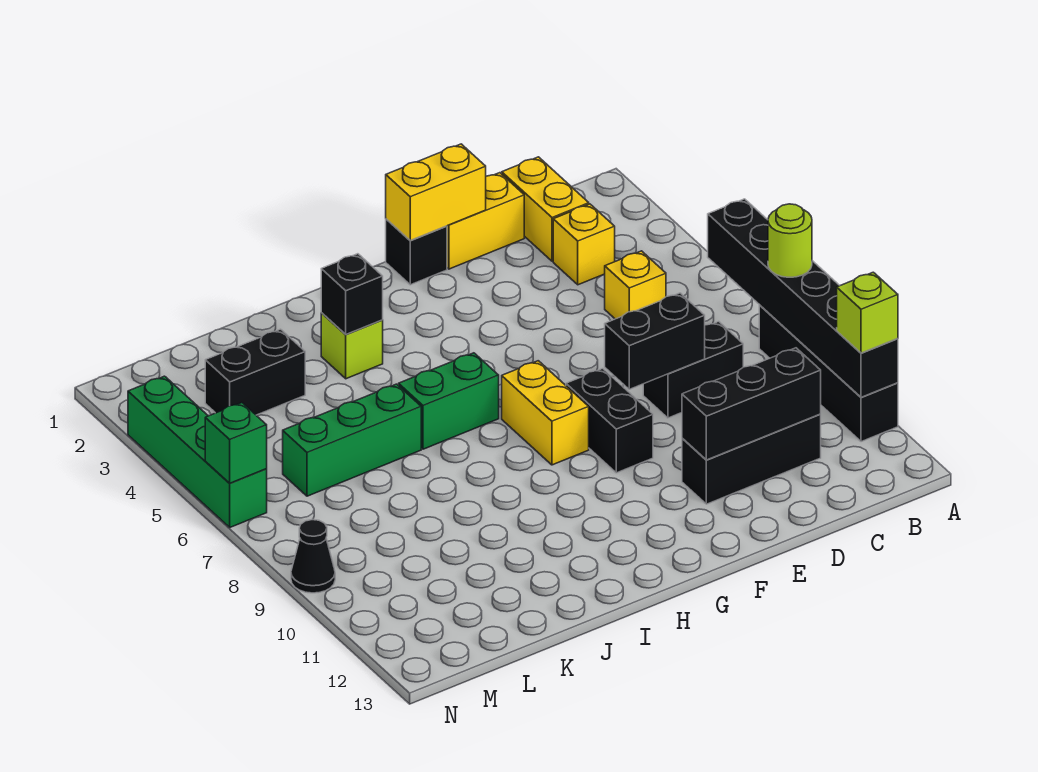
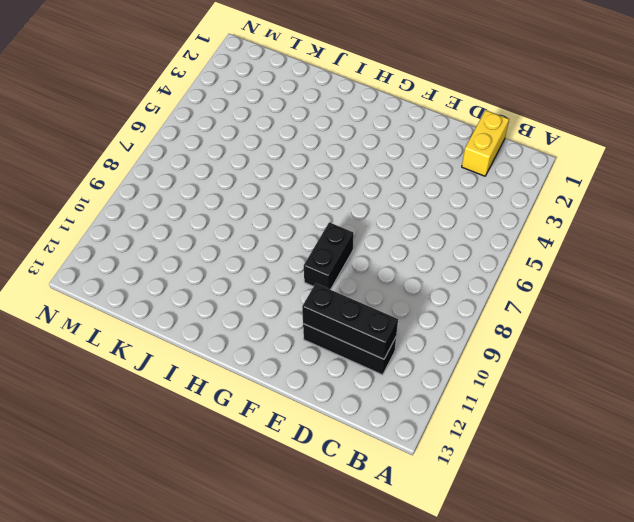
none -> black brick A8:A11 level 1
none -> yellow brick C3 level 1
none -> yellow brick C5 level 1

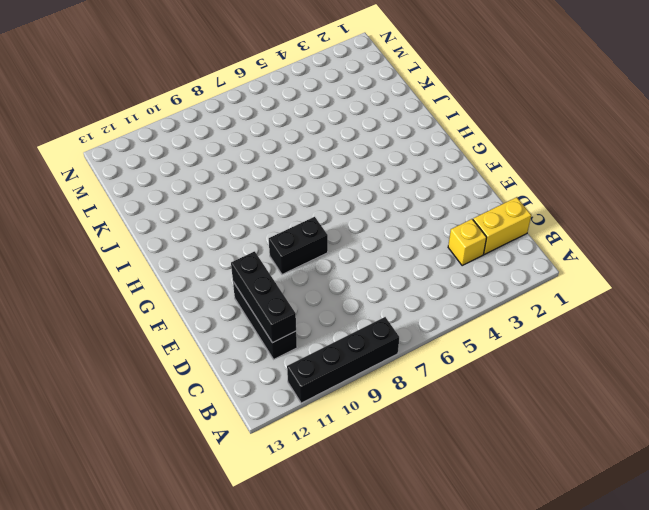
none -> yellow brick C5 level 1
none -> black brick C8:D8 level 1
none -> yellow brick D1:E1 level 1

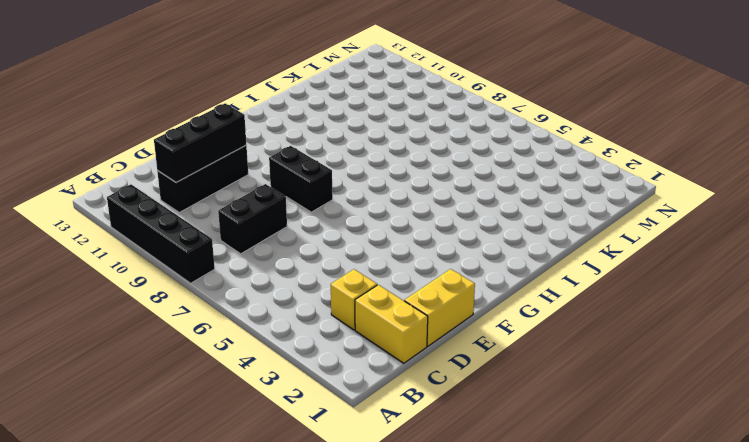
none -> yellow brick C5 level 1
none -> black brick F1 level 1
none -> yellow brick G7:G8 level 1

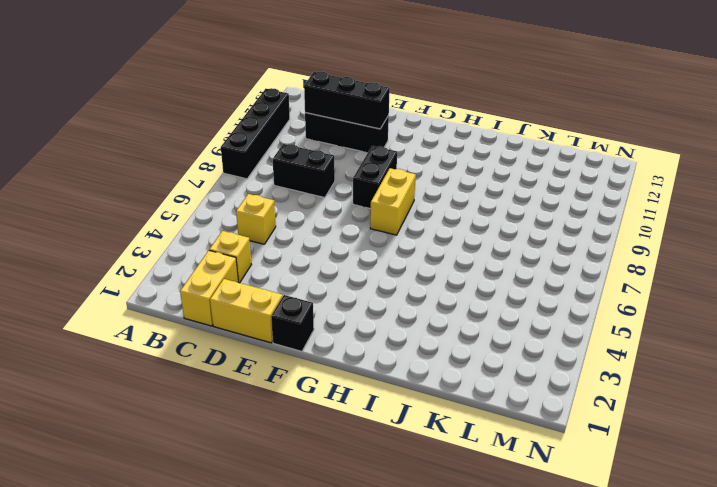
none -> green brick H6:I6 level 1
none -> lime brick I3 level 1
none -> green brick J6:L6 level 1

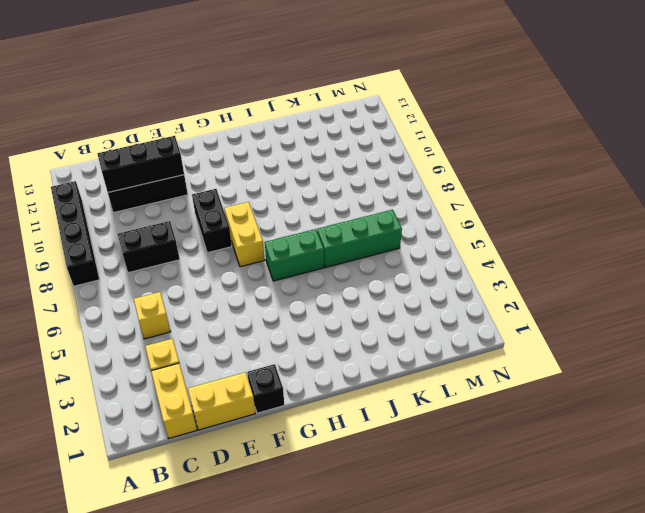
none -> lime brick I3 level 1
none -> black brick K3:L3 level 1
none -> green brick N3:N6 level 1

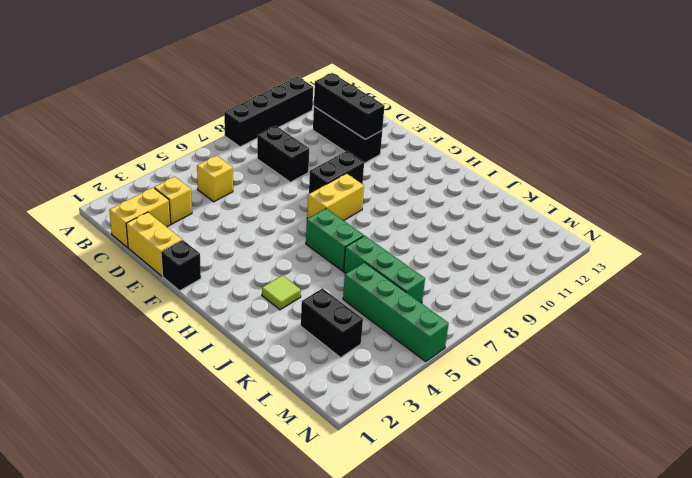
lime tile I3 level 1 -> lime brick I3 level 1
green brick K5:N5 level 1 -> green brick N3:N6 level 1
none -> black cone N9 level 1
none -> black brick A6:A11 level 2
none -> black brick D8:E8 level 2

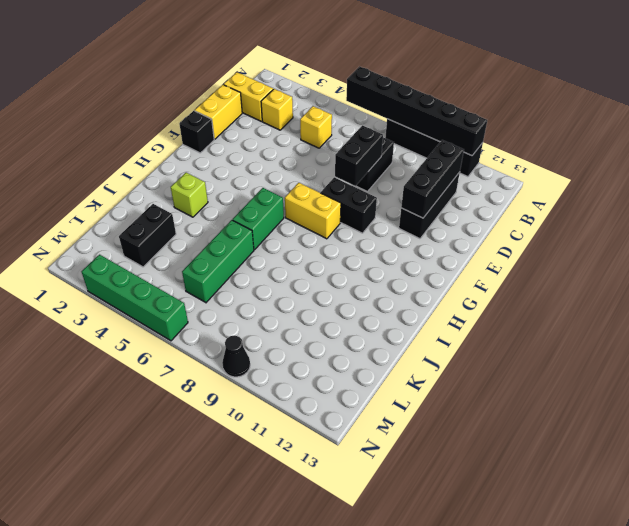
none -> yellow brick E1:F1 level 2
none -> black brick I3 level 2
none -> green brick N6 level 2

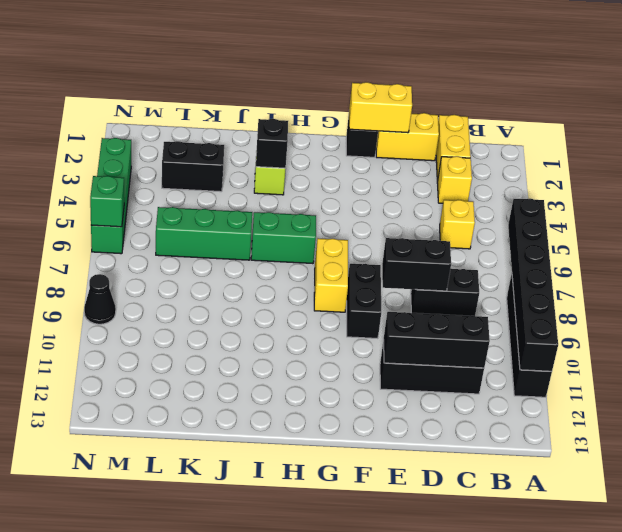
none -> lime round brick A8 level 3
none -> lime brick A11 level 3

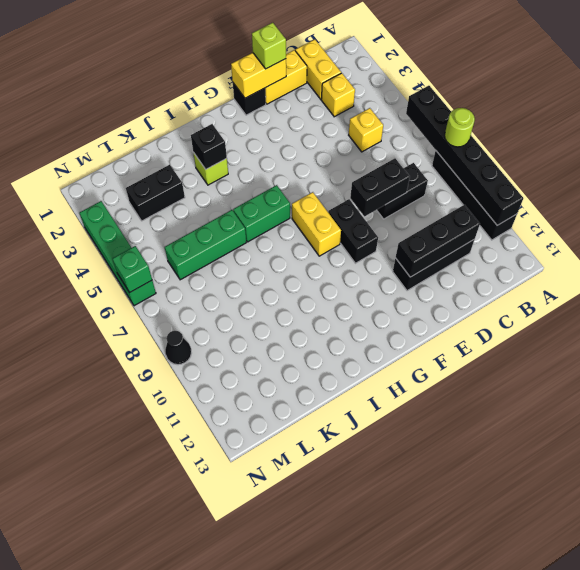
lime brick E1 level 3 -> lime brick A11 level 3

